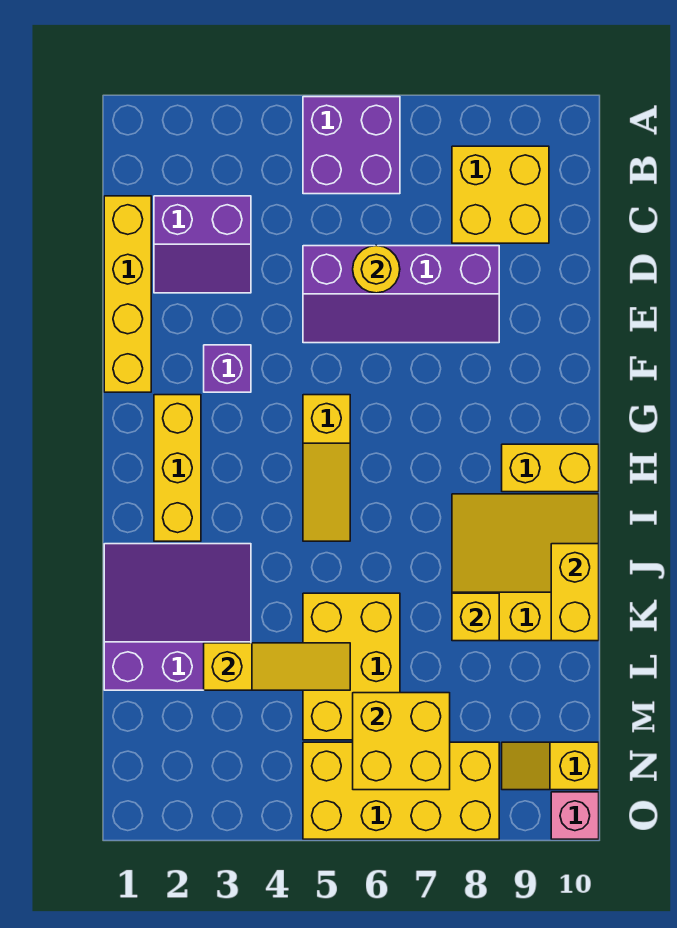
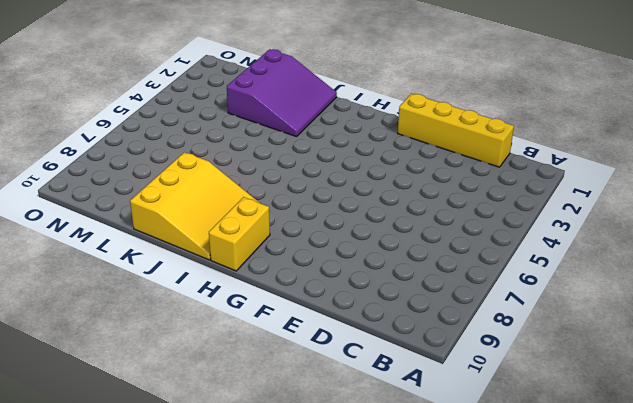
none -> purple brick A5:B6 level 1
none -> yellow brick B8:C9 level 1
none -> purple slope C2:D3 level 1 top C

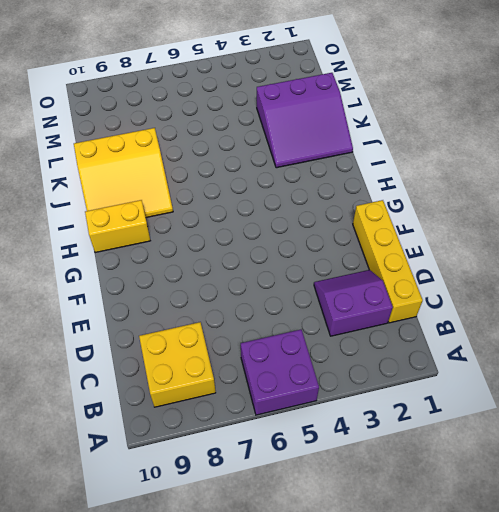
none -> purple slope D5:E8 level 1 top D
none -> purple brick F3 level 1
none -> yellow brick G2:I2 level 1

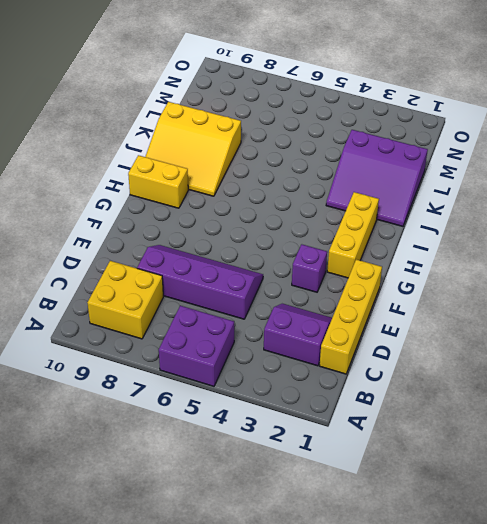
none -> yellow slope G5:I5 level 1 top G
none -> yellow brick K5:M6 level 1
none -> yellow brick N5:O8 level 1

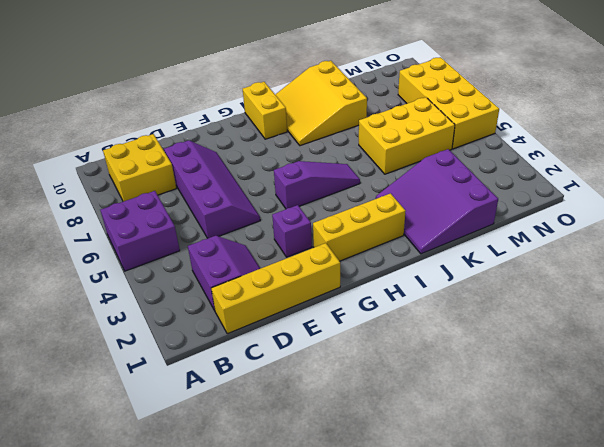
purple slope G5:I5 level 1 top G -> yellow slope G5:I5 level 1 top G
none -> yellow slope N9:N10 level 1 top 10
none -> pink brick O10 level 1
none -> yellow round brick D6 level 2

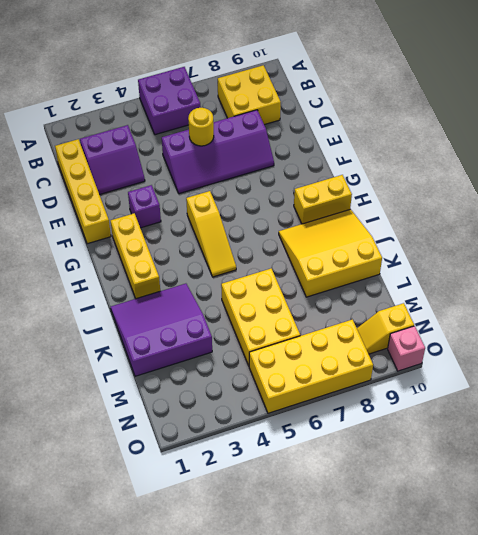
none -> yellow brick J10:K10 level 2
none -> yellow brick K8 level 2
none -> yellow slope L3:L5 level 2 top 3

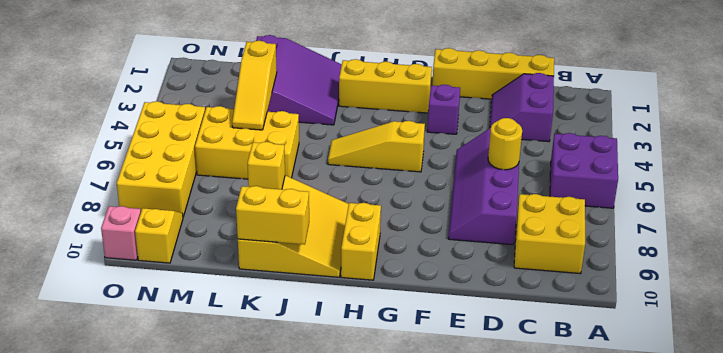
none -> yellow brick M6:N7 level 2

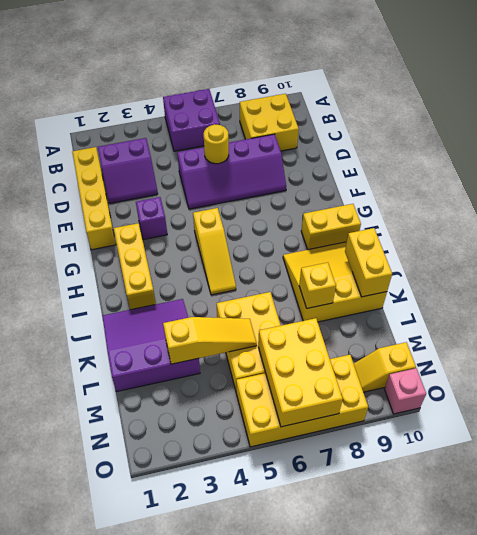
yellow brick M6:O7 level 2 -> yellow brick M6:N7 level 2

